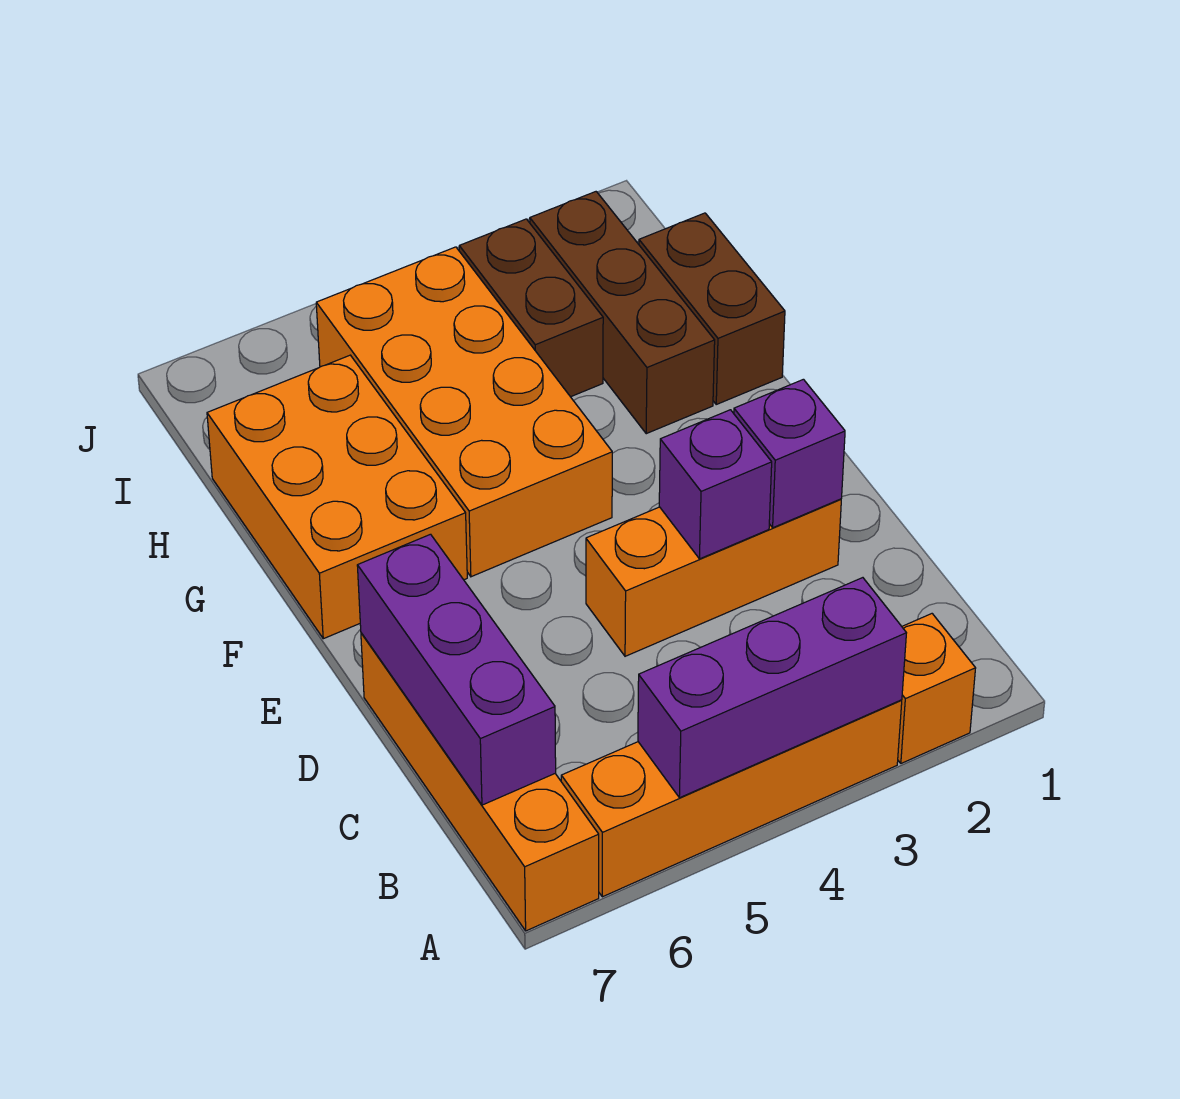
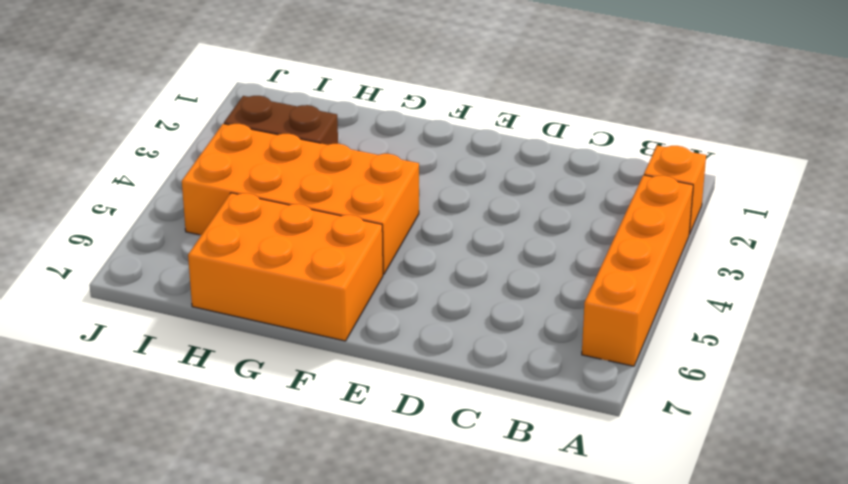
none -> orange brick A7:D7 level 1
none -> orange brick D2:D4 level 1
none -> brown brick G1:H1 level 1

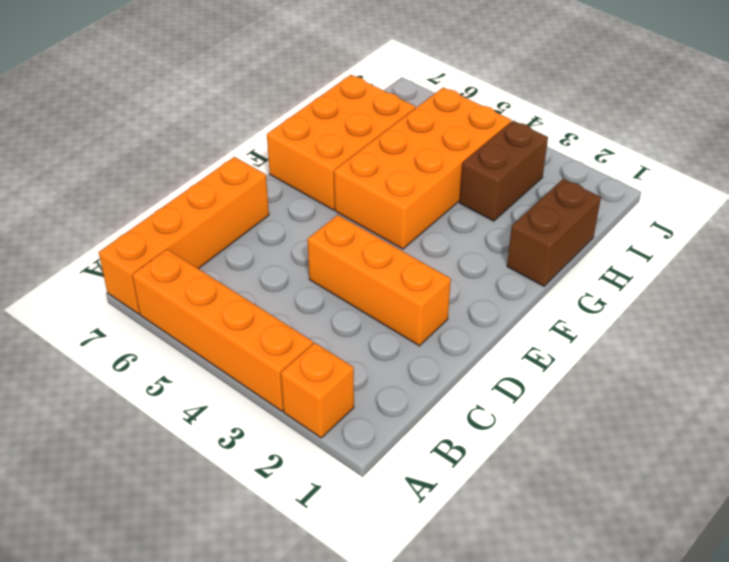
none -> brown brick G2:I2 level 1
none -> purple brick A3:A5 level 2
none -> purple brick B7:D7 level 2

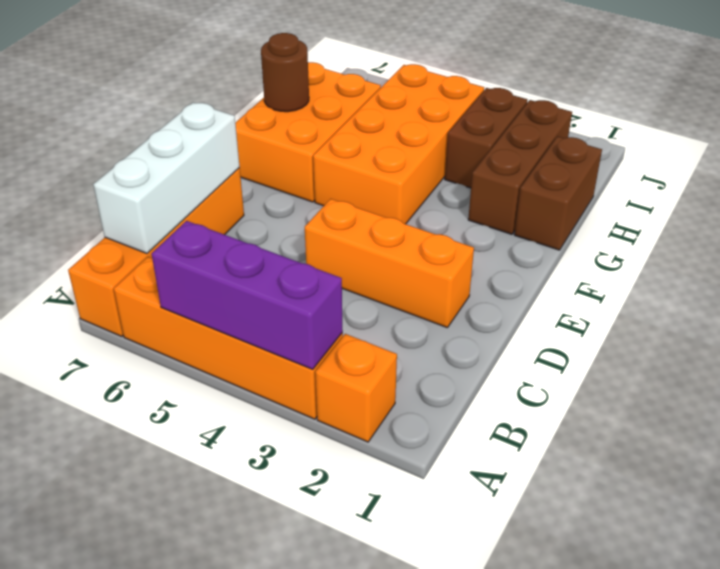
white brick B7:D7 level 2 -> purple brick B7:D7 level 2
brown round brick G7 level 2 -> none
none -> purple brick D2 level 2
none -> purple brick D3 level 2

